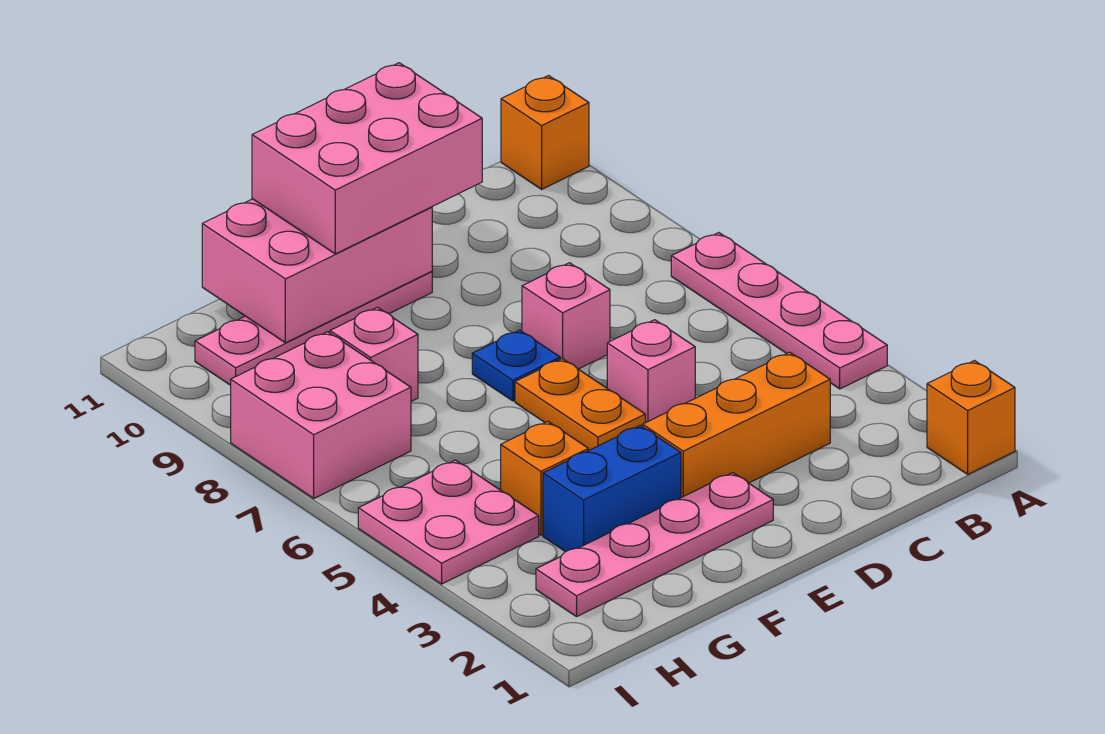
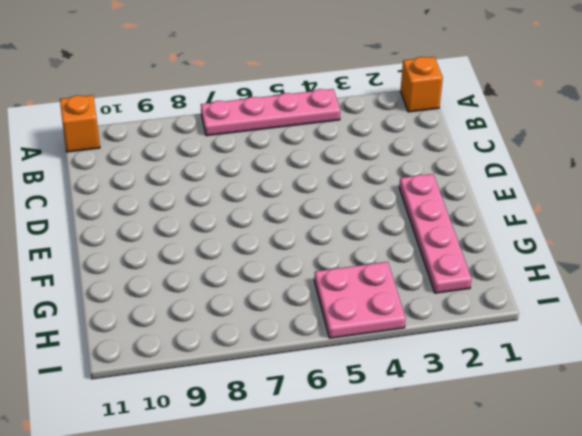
none -> orange brick C3:E3 level 1
none -> pink brick D5 level 1
none -> pink brick D7 level 1

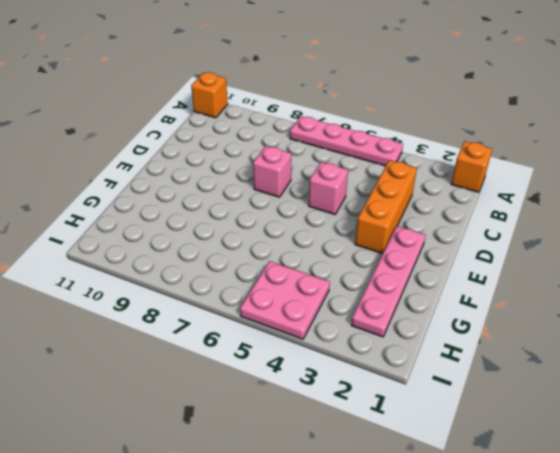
none -> orange plate E5:E6 level 1
none -> blue plate E7 level 1
none -> pink plate E10:H10 level 1

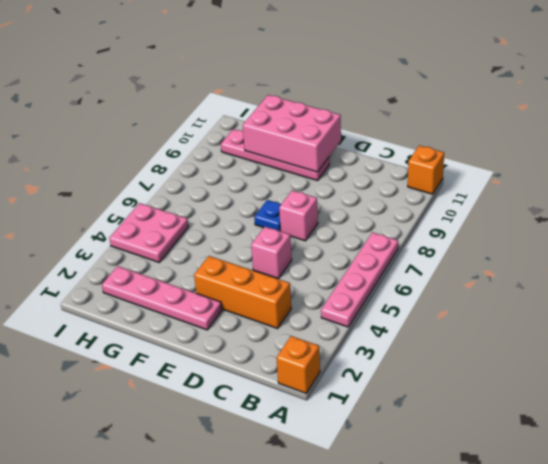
none -> orange plate E5:E6 level 1
none -> blue brick F3:G3 level 1
none -> orange brick G4 level 1

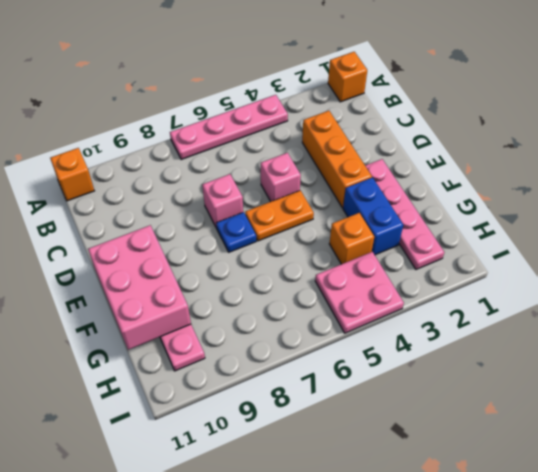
none -> pink brick G8 level 1
none -> pink brick H7:I8 level 1
none -> pink brick D10:F11 level 3

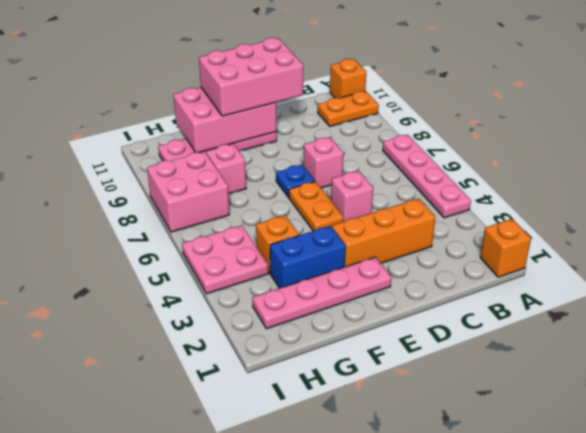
orange plate A10:B10 level 1 -> none

